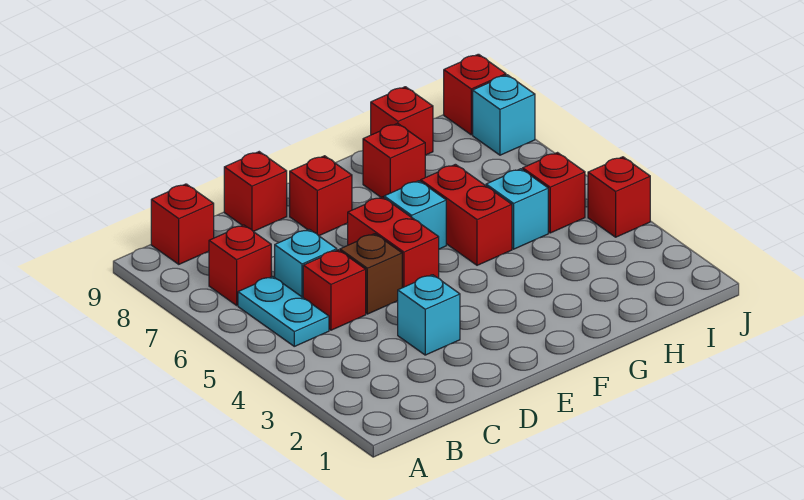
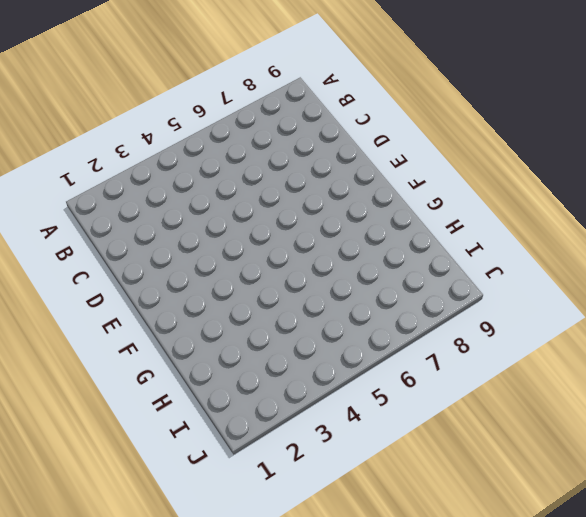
none -> cyan plate B5:B6 level 1
none -> red brick B7 level 1
none -> red brick B9 level 1

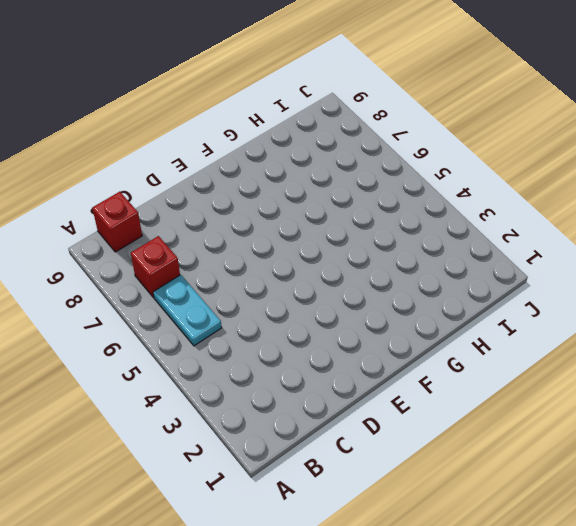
none -> red brick C5 level 1
none -> cyan brick C6 level 1
none -> cyan brick D3 level 1

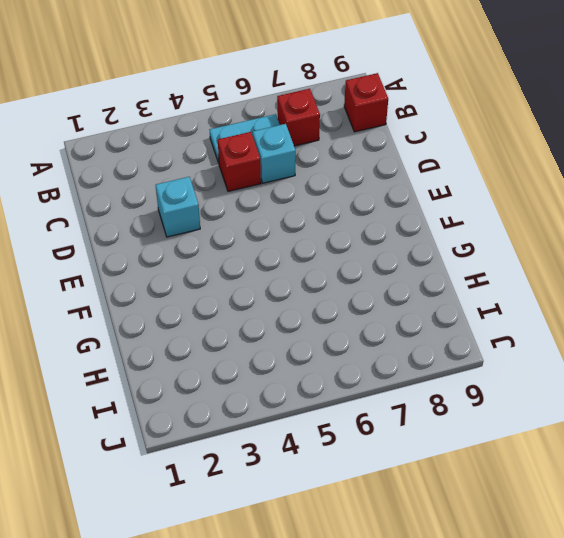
none -> brown brick D5 level 1
none -> red brick D9 level 1
none -> red brick E5:E6 level 1

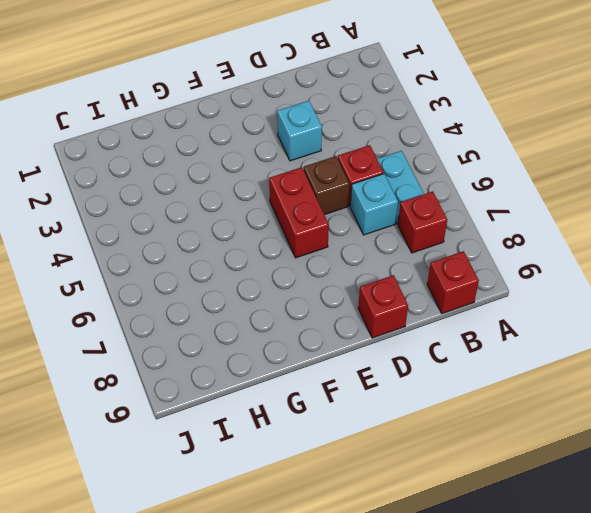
none -> red brick E8 level 1
none -> cyan brick F6 level 1
none -> red brick G5:G6 level 1

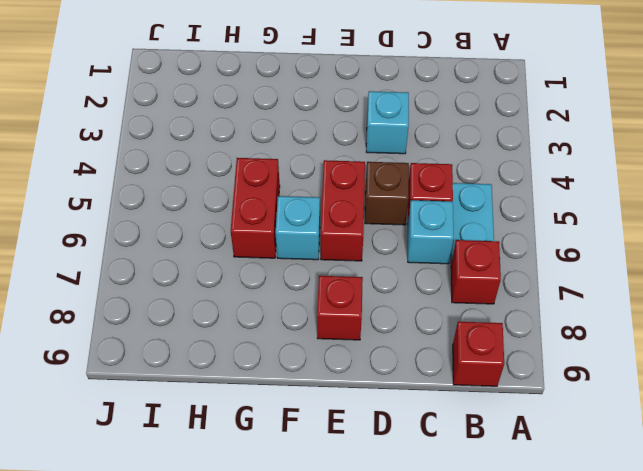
none -> red brick D9 level 1
none -> red brick G8 level 1
none -> cyan brick H5 level 1

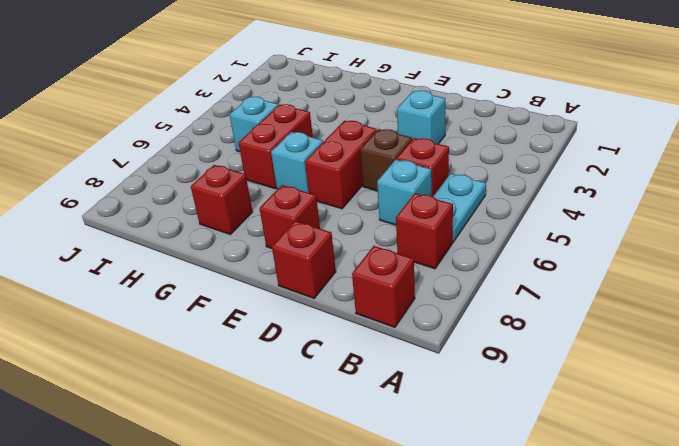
none -> red brick H9 level 1
none -> red brick I5 level 1
none -> red brick J4 level 1

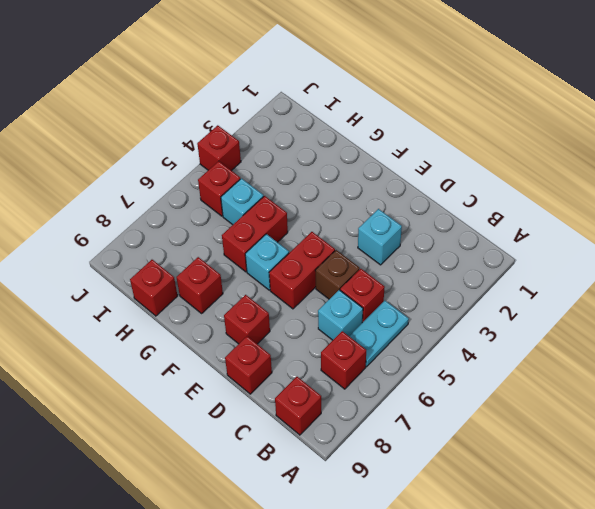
none -> cyan brick J8 level 1
none -> red brick J9 level 1

